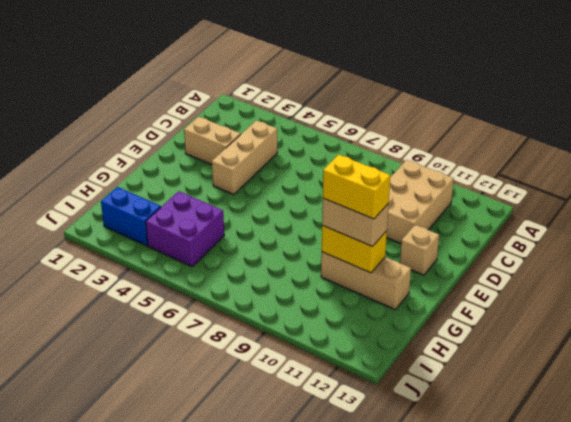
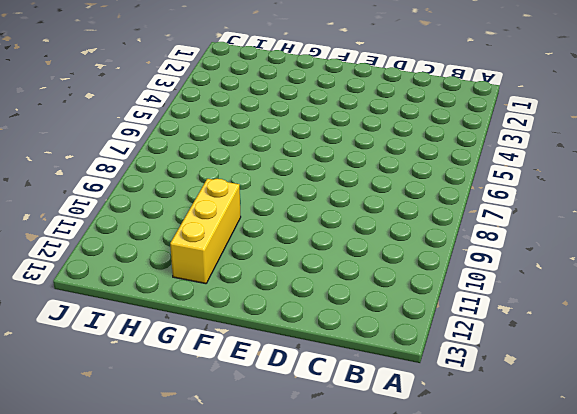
yellow brick G10:G12 level 1 -> tan brick G10:G12 level 1
none -> tan brick B10:D11 level 1
none -> tan brick C4:E4 level 1

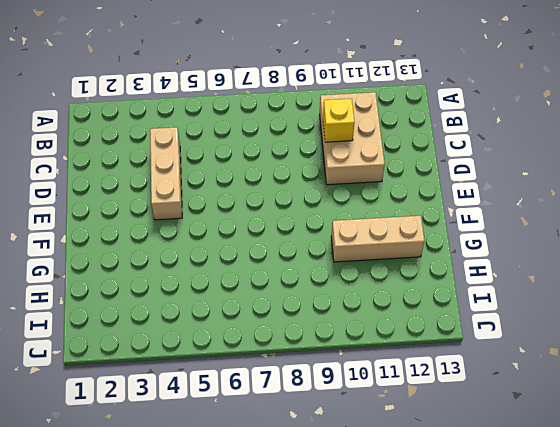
yellow brick C10 level 2 -> none
none -> tan brick D2:D3 level 1
none -> tan brick E12 level 1

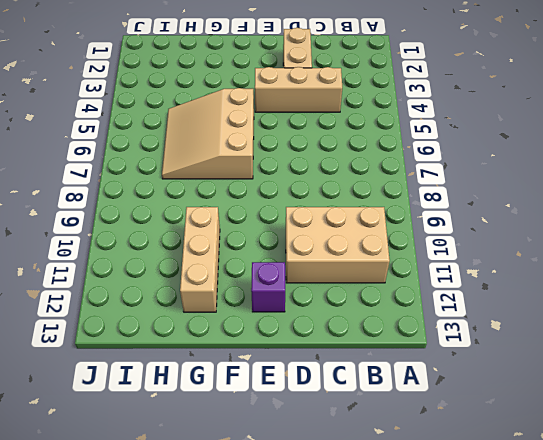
purple brick E12 level 1 -> tan brick E12 level 1
tan slope F5:H7 level 1 top F -> purple brick H4:I5 level 1
none -> blue brick I2:I3 level 1
none -> yellow brick G10:G11 level 2

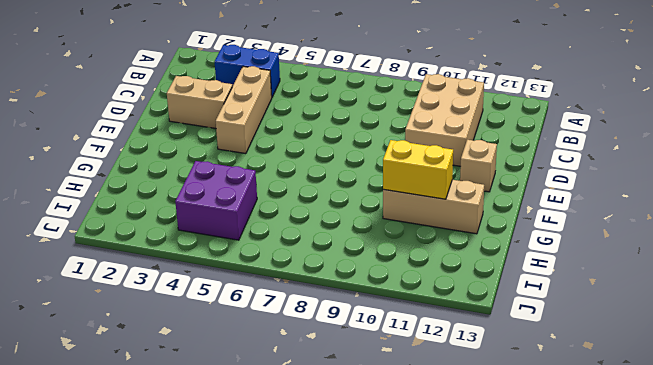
blue brick B3:B4 level 1 -> blue brick I2:I3 level 1
none -> tan brick G10:G11 level 3
none -> yellow brick G10:G11 level 4

